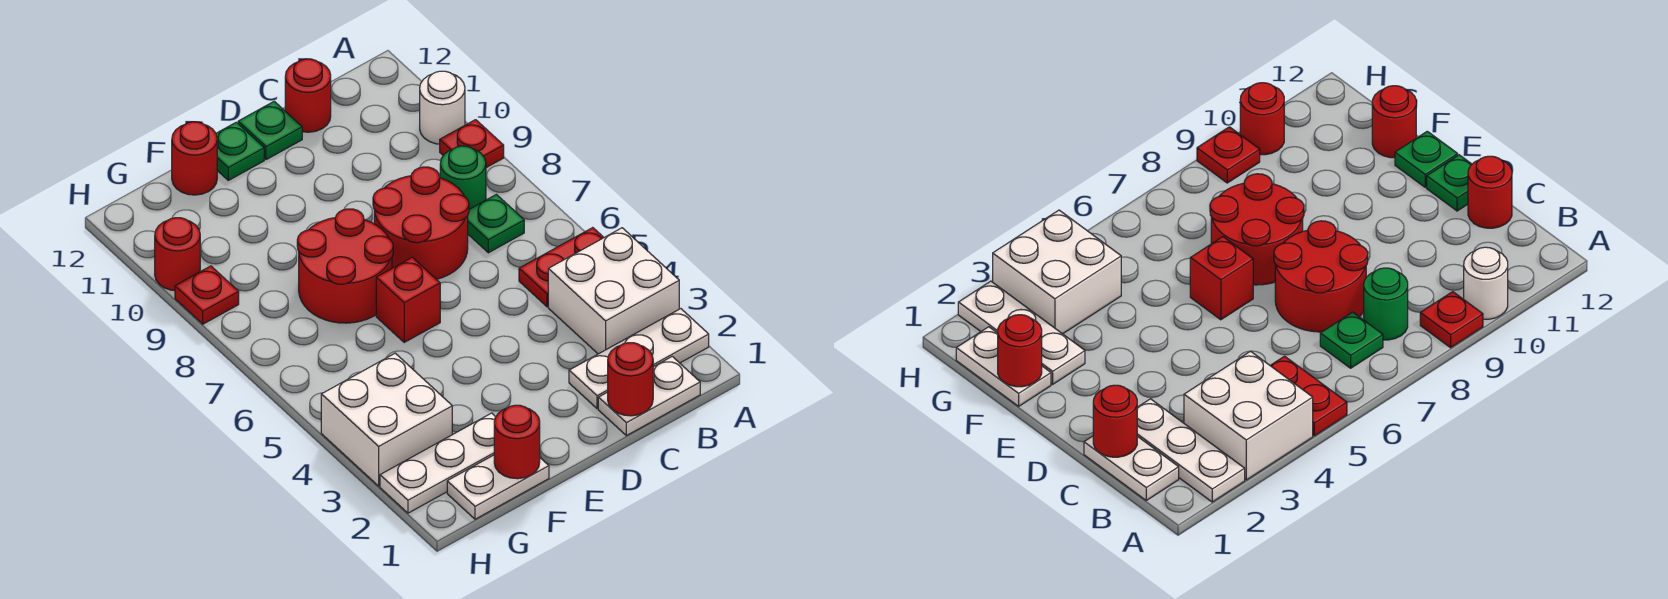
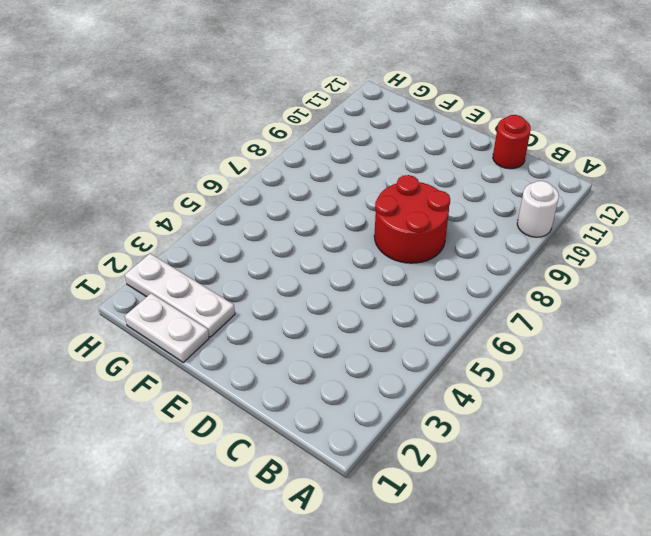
none -> white plate A2:C2 level 1
none -> white brick A3:B4 level 1
none -> red plate A5:B5 level 1

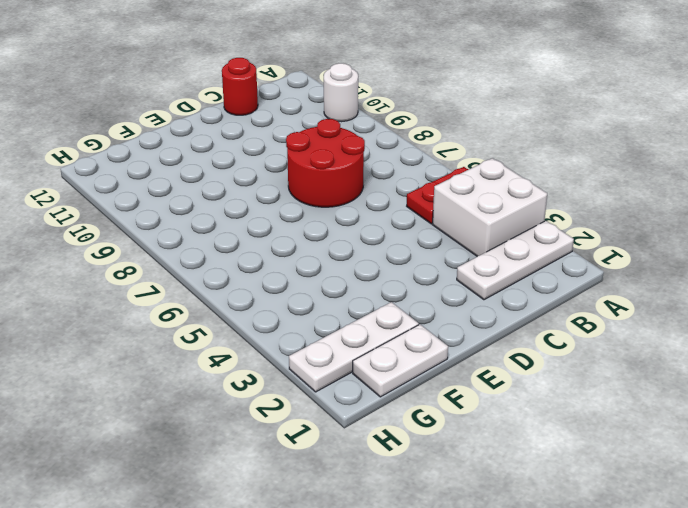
none -> red plate A9 level 1
none -> white plate B1:C1 level 1
none -> green plate B7 level 1

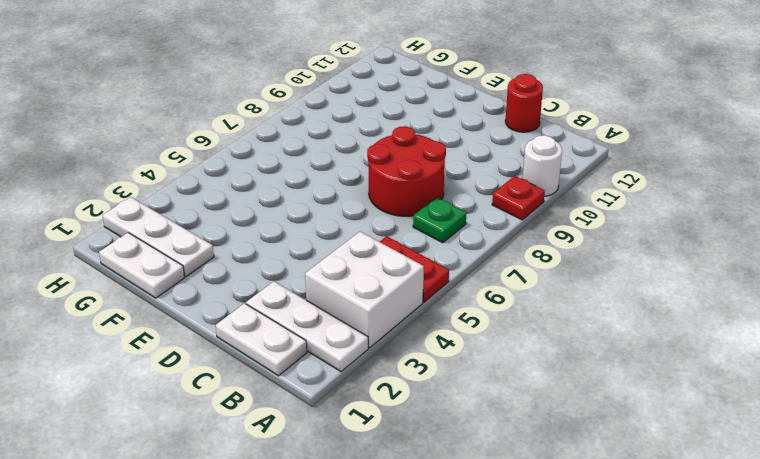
none -> green round brick B8 level 1
none -> green plate D12 level 1
none -> red brick E6 level 1

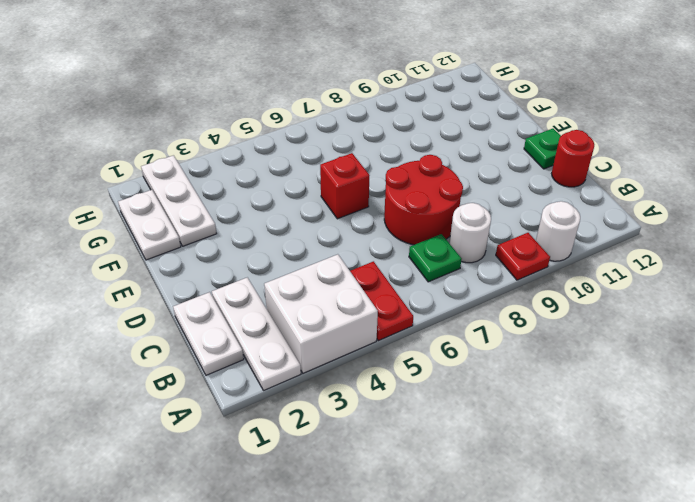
white round brick B8 level 1 -> green round brick B8 level 1
none -> red round brick E7:F8 level 1
none -> green plate E12 level 1
none -> red round brick F12 level 1

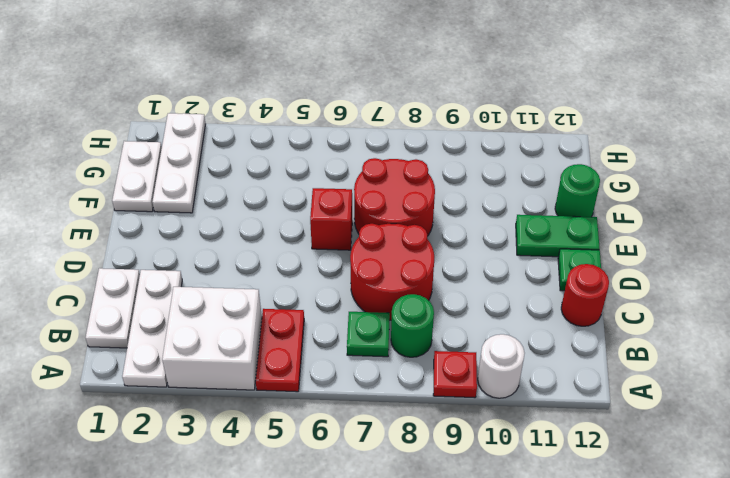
green plate E11:E12 level 1 -> green plate E12 level 1
green round brick F12 level 1 -> red round brick F12 level 1
none -> white brick G3:H4 level 1
none -> red plate H9 level 1
none -> red round brick H10 level 1

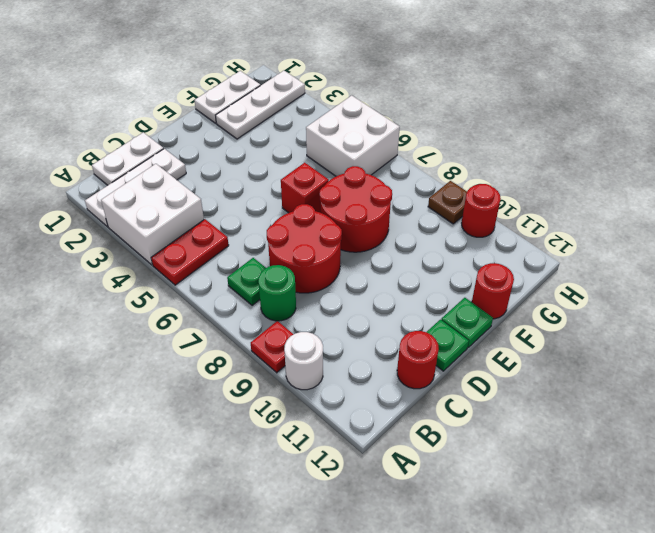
white brick G5:H6 level 1 -> white brick G3:H4 level 1
brown plate H9 level 1 -> red plate H9 level 1
none -> red round brick C1 level 2
none -> red round brick F1 level 2

